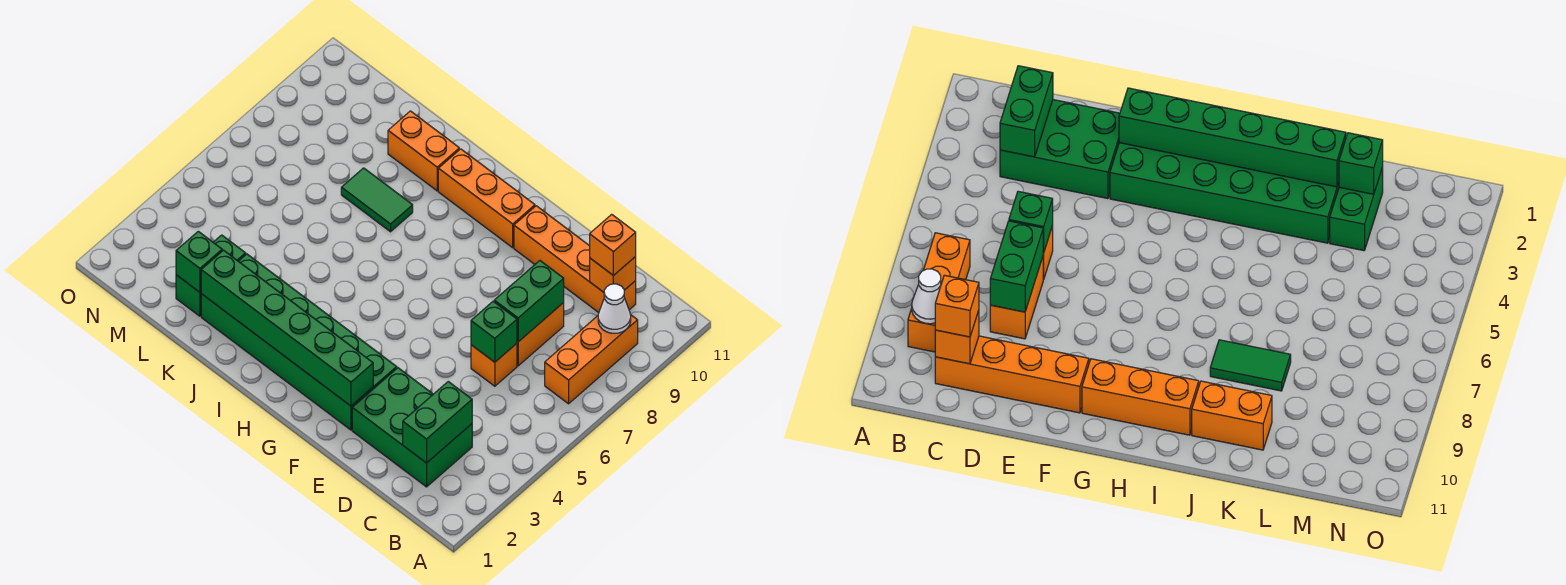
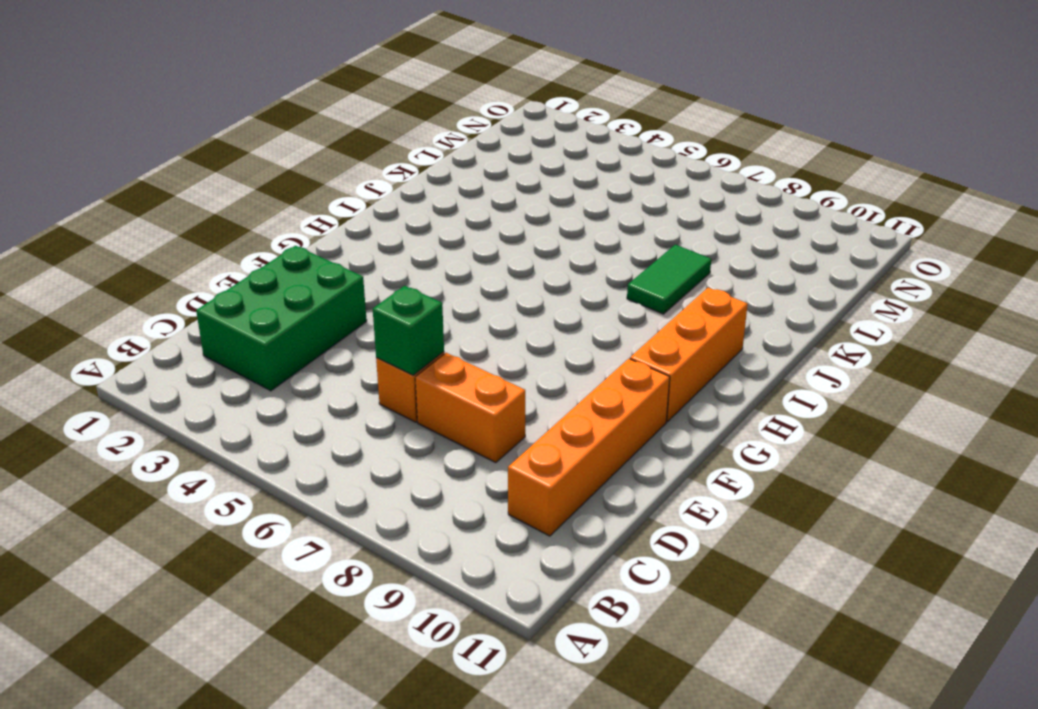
none -> orange brick B7:B9 level 1
none -> green brick F2:K3 level 1
none -> orange brick J10:K10 level 1

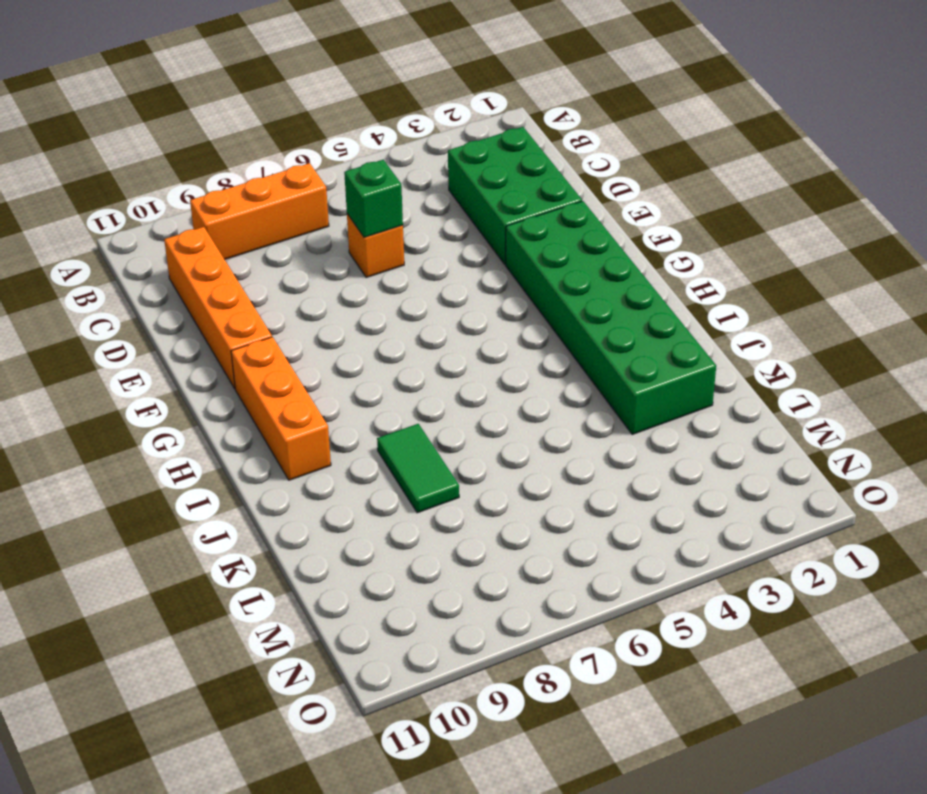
none -> orange brick D7:D8 level 1
none -> orange brick J10:K10 level 1
none -> green brick L2:L3 level 1

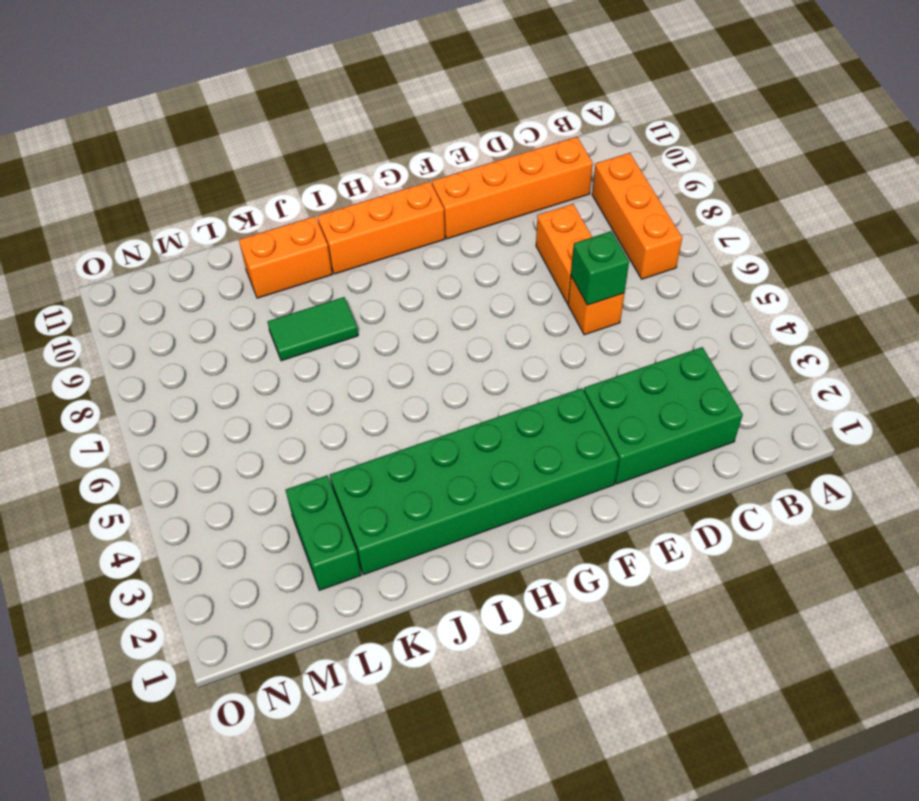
none -> white cone B9 level 2
none -> green brick C2:C3 level 2
none -> orange brick C10 level 2

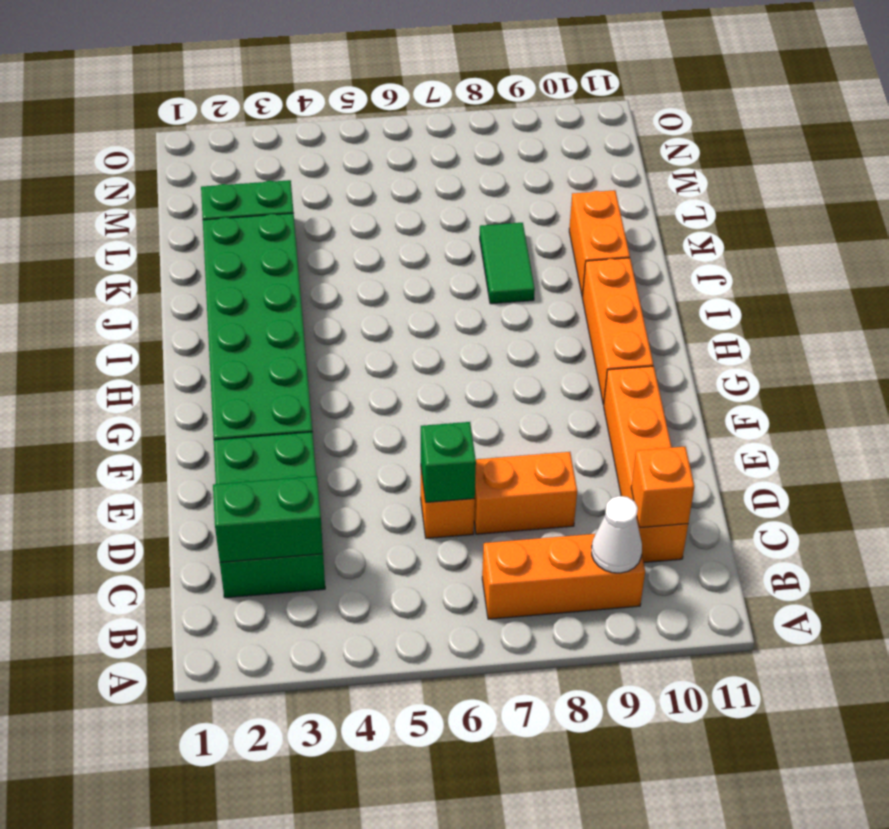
none -> green brick D7:D8 level 2
none -> green brick F2:K2 level 2
none -> green brick L2 level 2

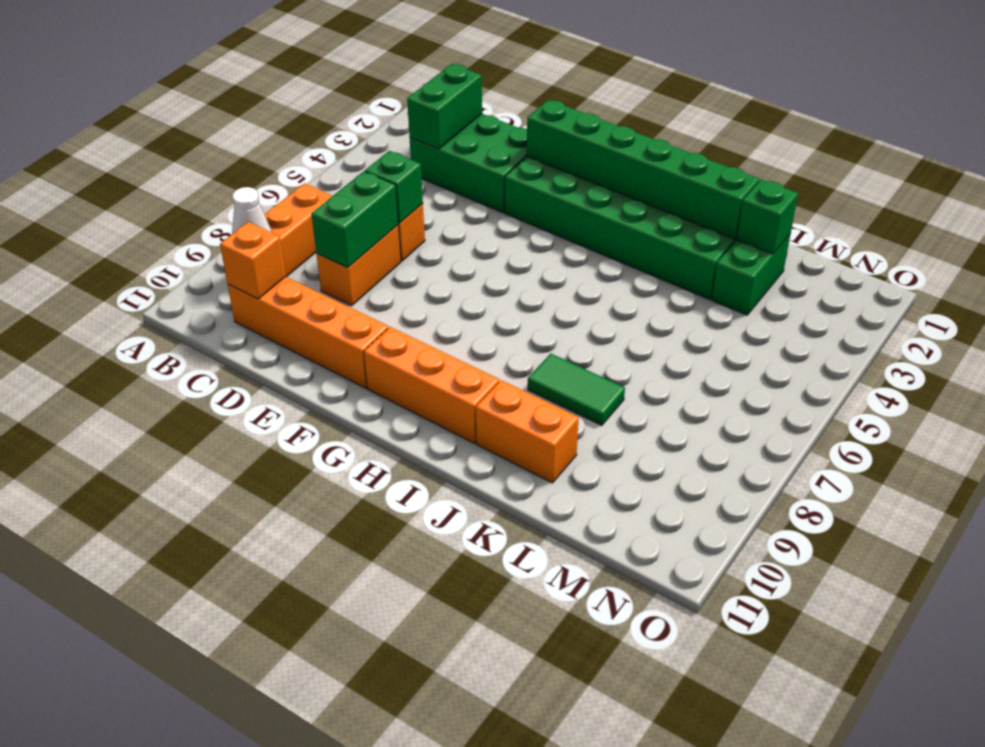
none -> orange brick C10 level 3

